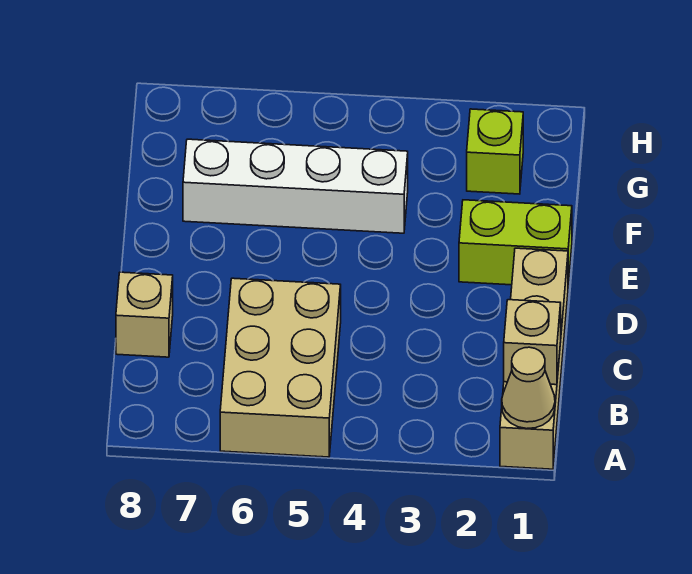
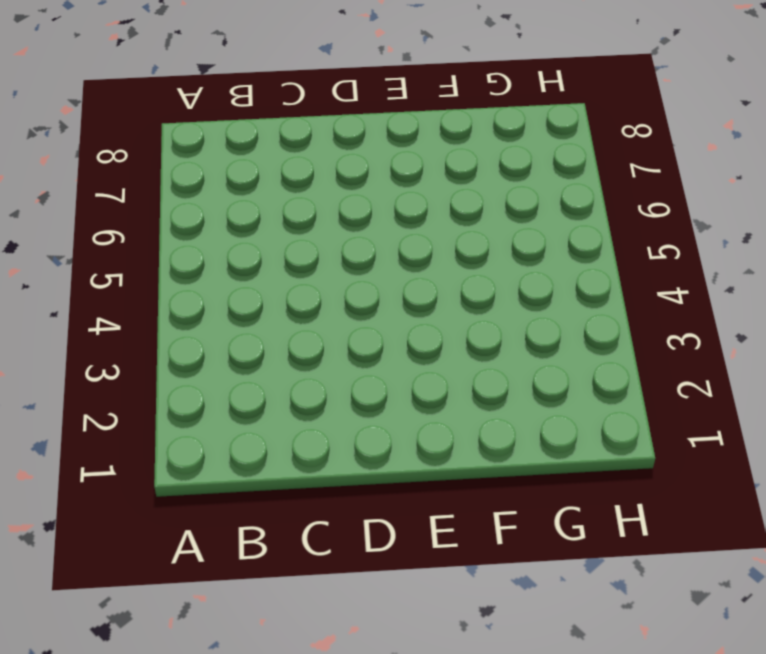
none -> tan brick A1:D1 level 1
none -> tan brick A5:C6 level 1

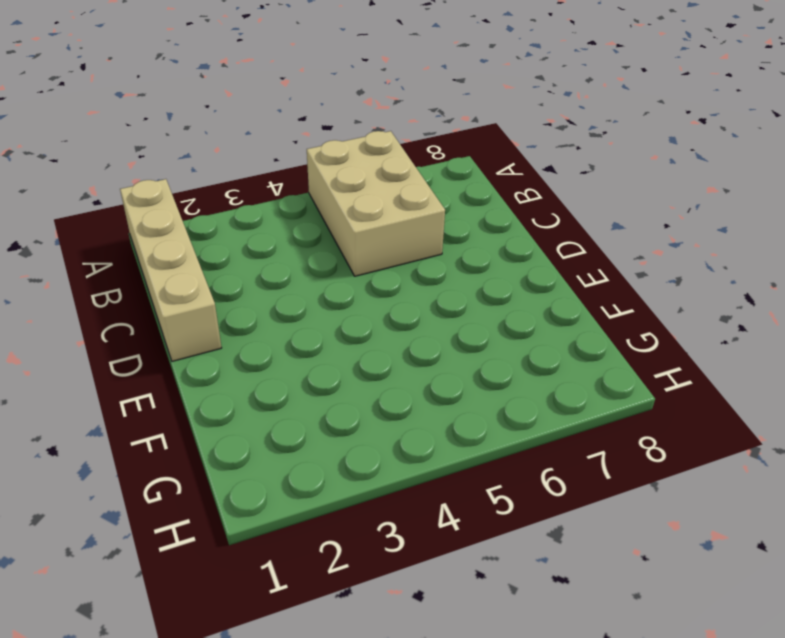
none -> tan brick C8 level 1
none -> lime brick E1:E2 level 1

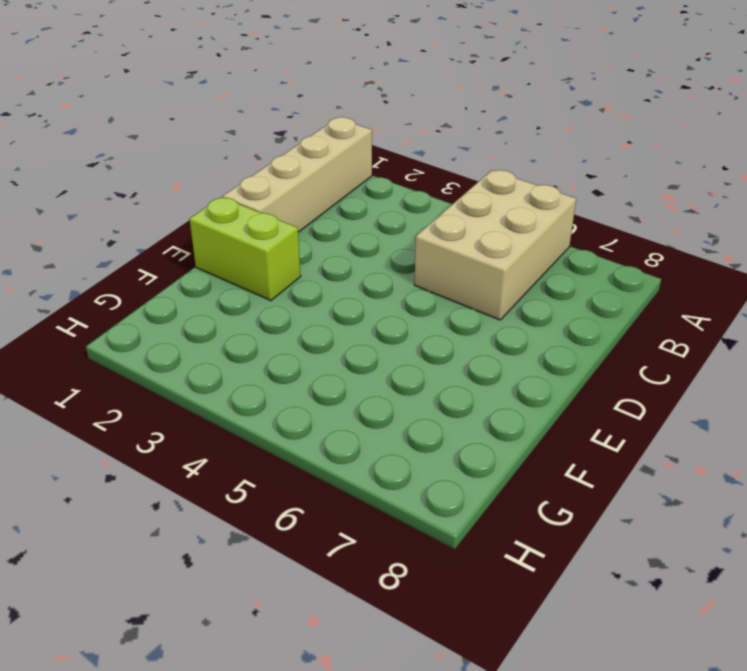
none -> tan brick C8 level 1
none -> white brick F4:F7 level 1

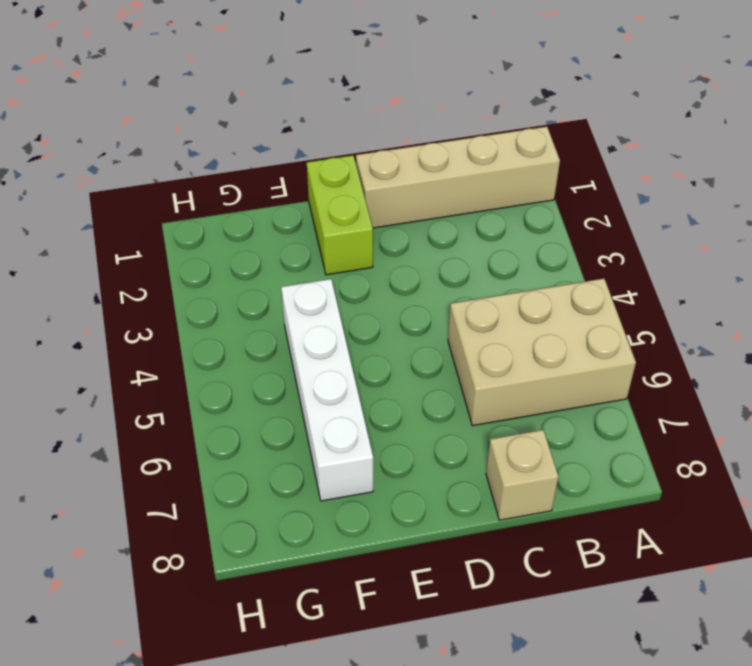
none -> lime brick G2 level 1
none -> tan cone A1 level 2

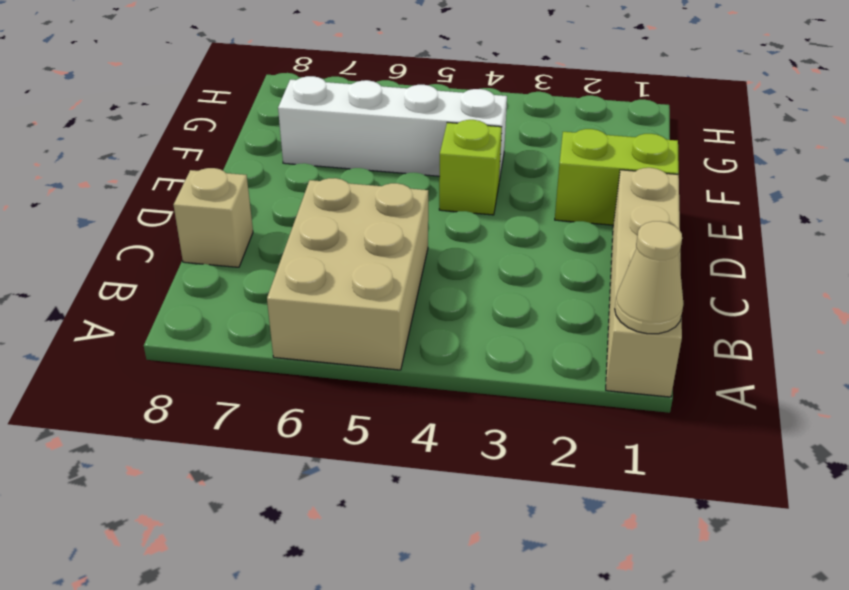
lime brick E4 level 1 -> lime brick G2 level 1
none -> tan brick B1 level 2

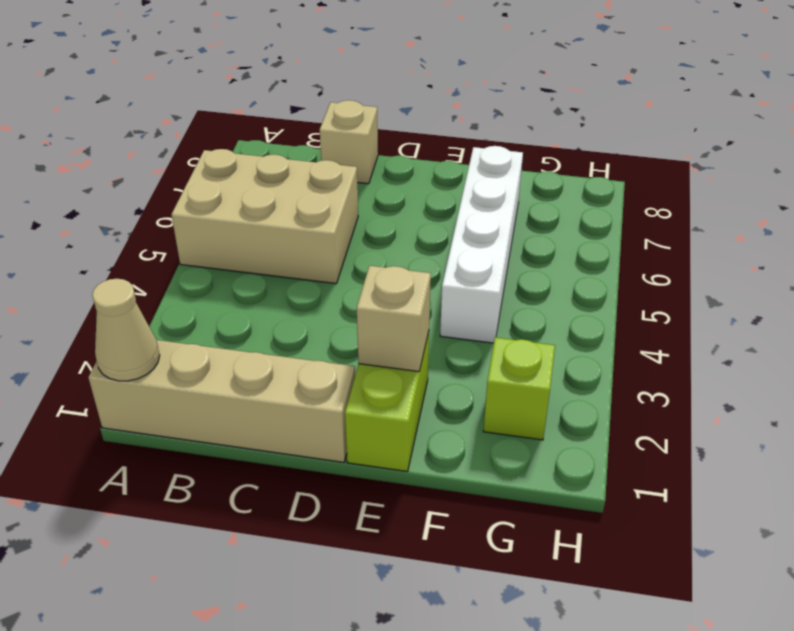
tan brick E2 level 2 -> tan brick B1 level 2

